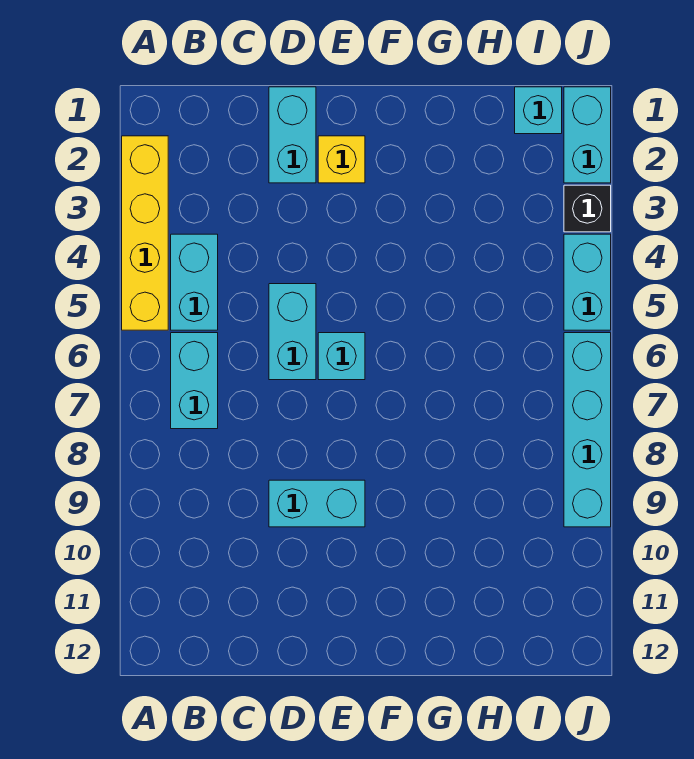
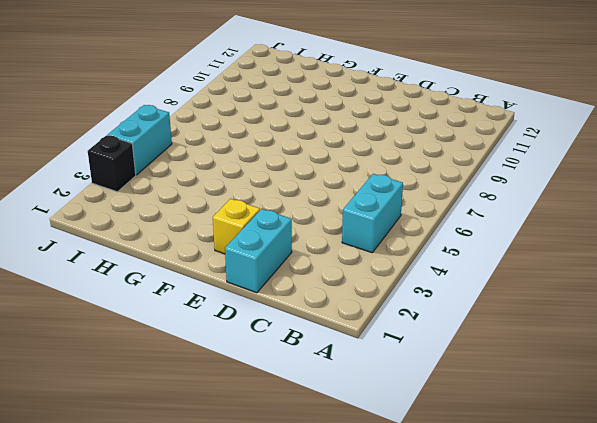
none -> yellow brick A2:A5 level 1
none -> cyan brick B6:B7 level 1
none -> cyan brick D5:D6 level 1

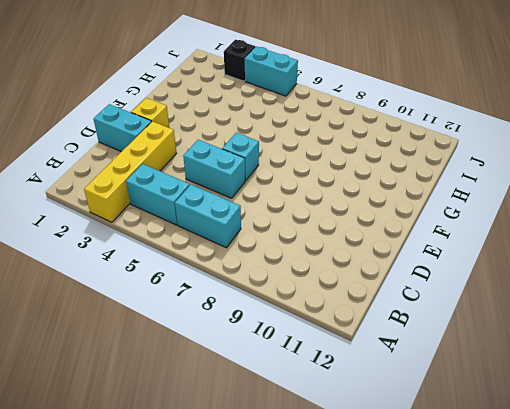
yellow brick A3:D3 level 1 -> yellow brick A2:A5 level 1
none -> cyan brick D9:E9 level 1
none -> cyan brick I1 level 1
none -> cyan brick J1:J2 level 1

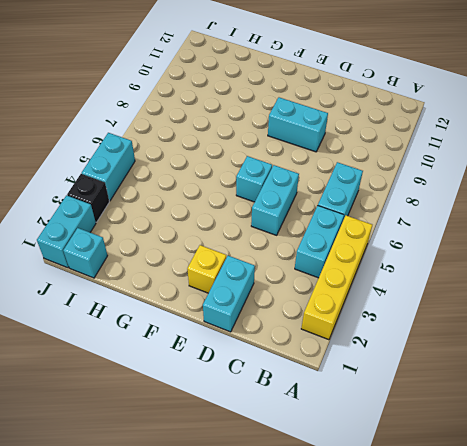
none -> cyan brick J6:J9 level 1

